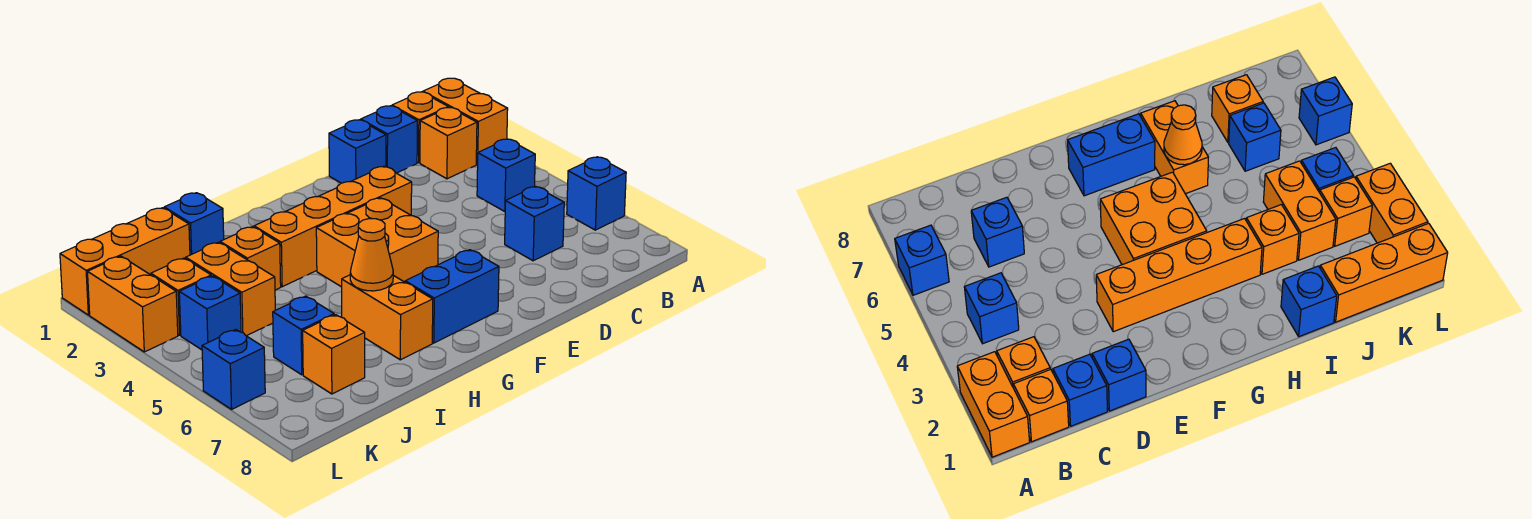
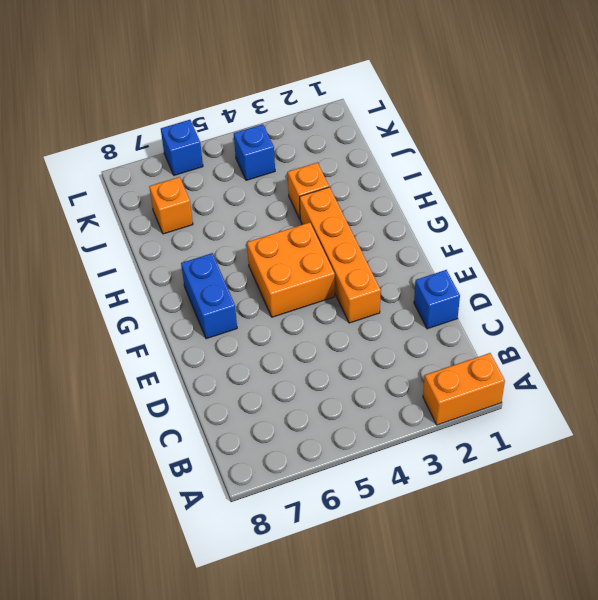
none -> blue brick A6 level 1
none -> orange brick B1 level 1
none -> orange brick B2 level 1

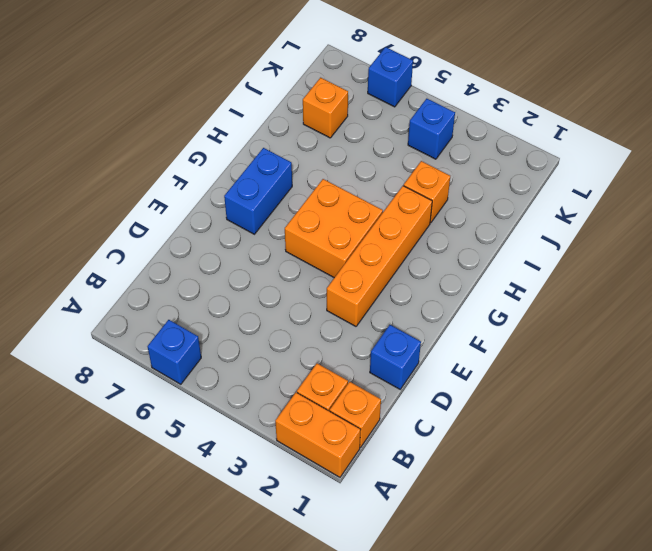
none -> blue brick B4 level 1
none -> blue brick C1 level 1
none -> blue brick C6 level 1

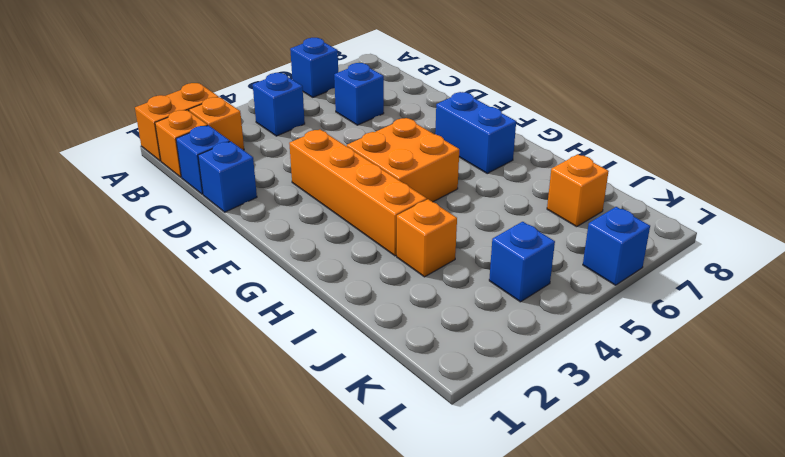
none -> orange brick H6:H7 level 1
none -> blue brick I1 level 1
none -> orange brick J1:L1 level 1

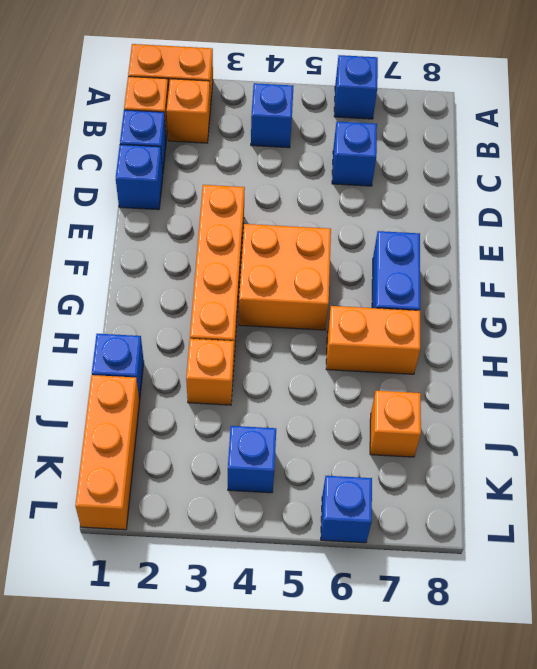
none -> orange brick J3:J4 level 1
none -> blue brick J6 level 1
none -> orange brick K3 level 1

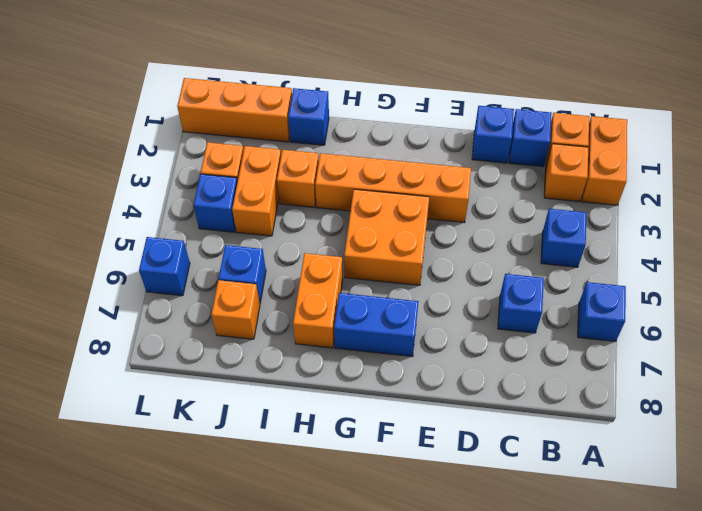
none -> orange brick L2:L3 level 1
none -> orange cone H6 level 2

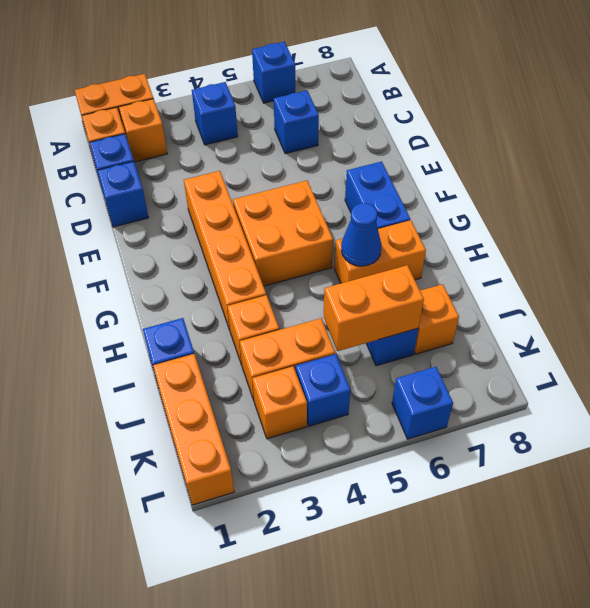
blue cone H6 level 2 -> orange cone H6 level 2
orange brick J5:J6 level 2 -> orange brick L2:L3 level 1

